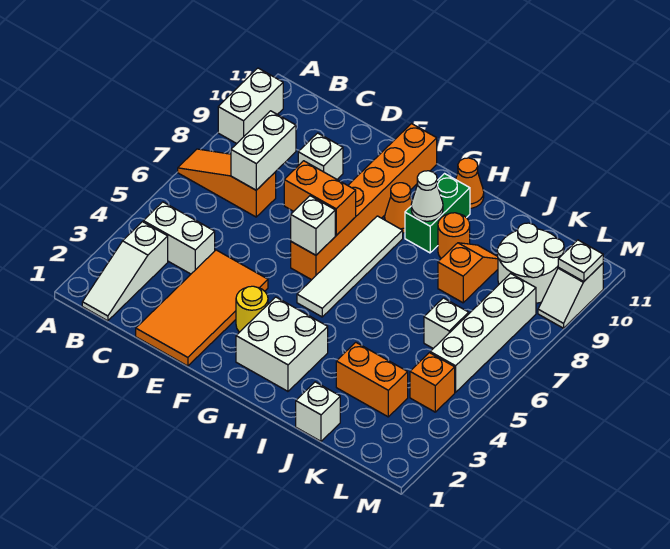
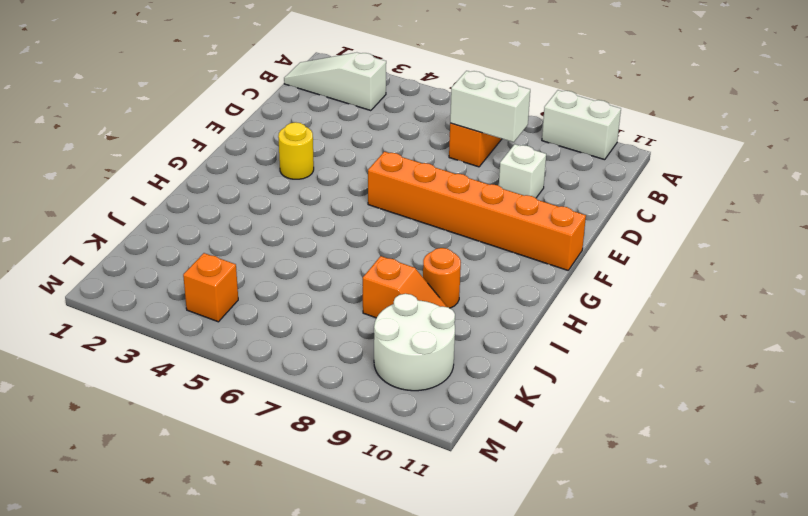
none -> white brick B4:C4 level 1
none -> orange tile D1:E4 level 1
none -> white brick G2:H3 level 1

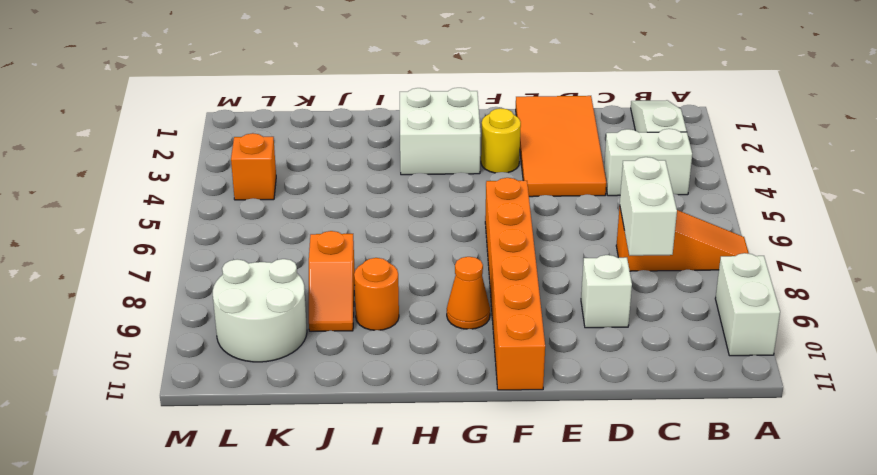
none -> white tile G5:G8 level 1
none -> green brick H9:H10 level 1
none -> orange cone H11 level 1

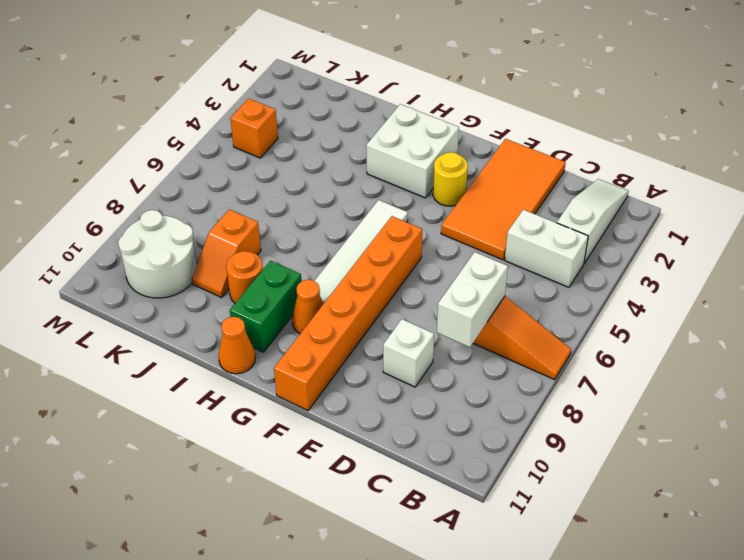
none -> white brick A9:A10 level 1
none -> white brick J1 level 1
none -> orange brick J3:K3 level 1

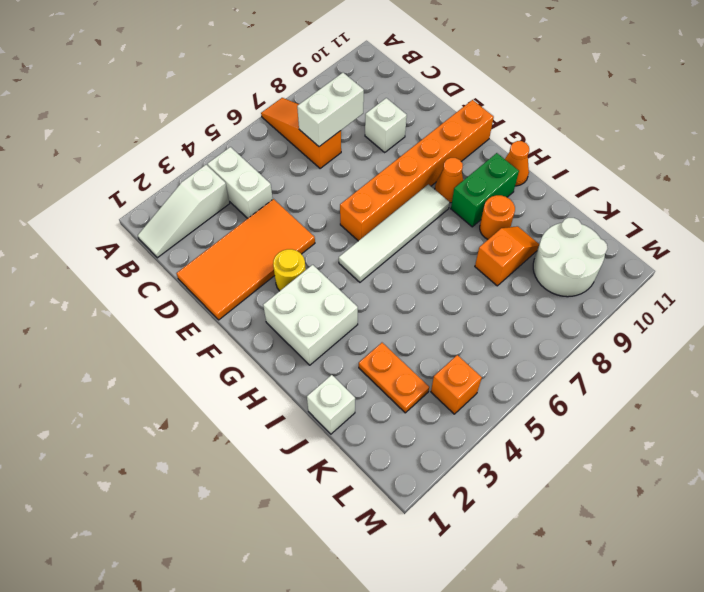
orange plate J3:K3 level 1 -> orange brick J3:K3 level 1
none -> white brick A9:A10 level 1
none -> white brick K6 level 1
none -> white brick L5:L8 level 1

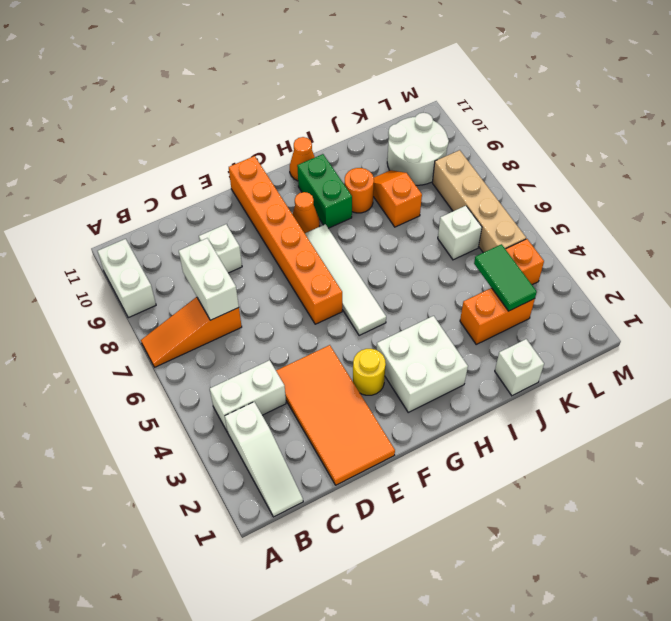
green tile K3:K4 level 2 -> none
tan brick L5:L8 level 1 -> white brick L5:L8 level 1
none -> white slope M9:M10 level 1 top 10
none -> orange brick E7:F7 level 2
none -> white brick F6 level 2

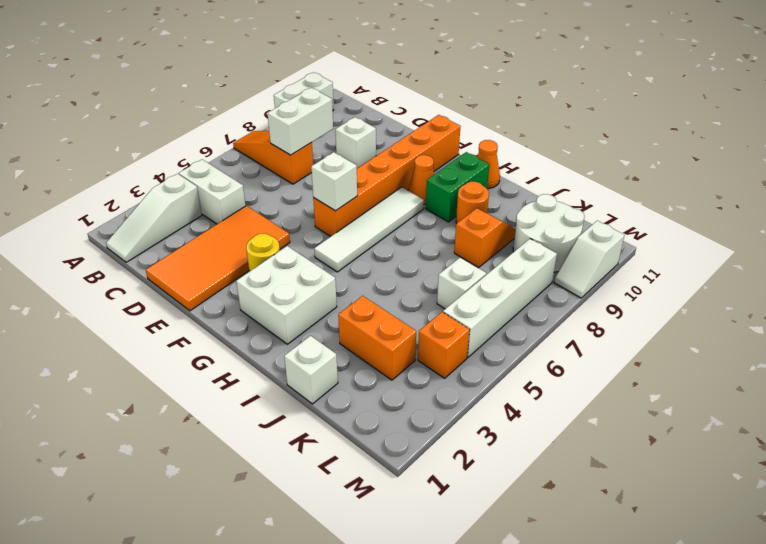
none -> orange brick E7:F7 level 2
none -> white cone H9 level 2
none -> white plate M10 level 2

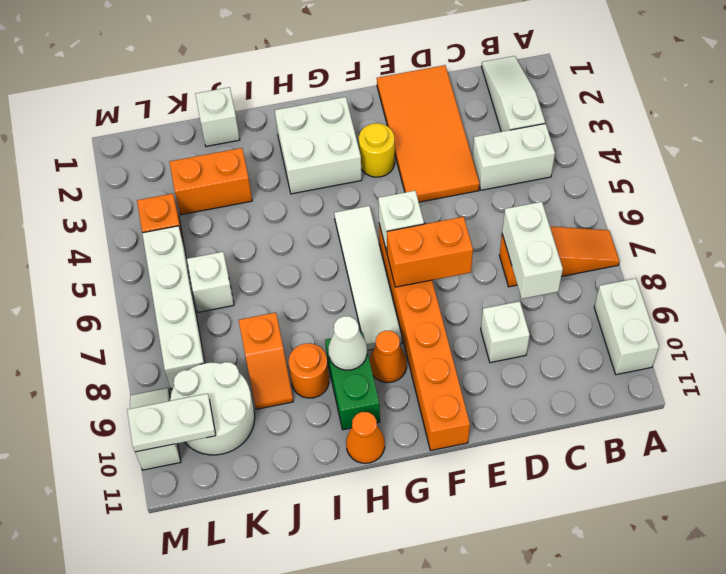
white plate L10:M10 level 2 -> white plate M10 level 2

